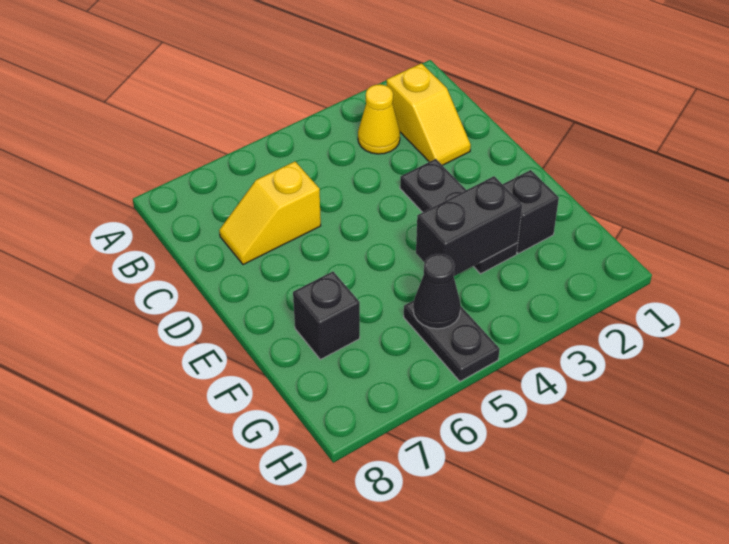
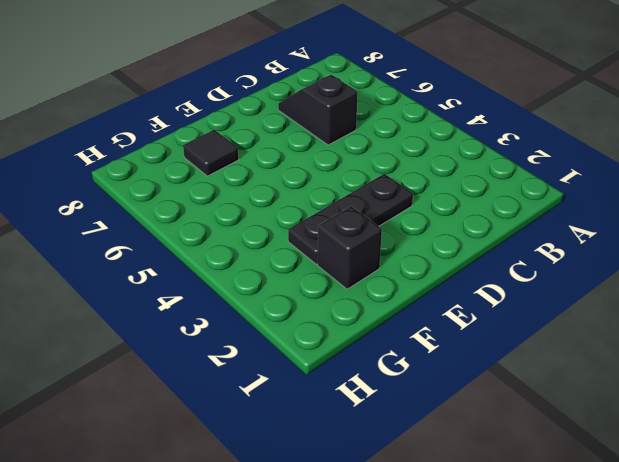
black slope C6:C7 level 1 top 6 -> yellow slope C6:C7 level 1 top 6
black tile F7 level 1 -> black brick F7 level 1
none -> yellow slope B2:C2 level 1 top B
none -> yellow cone B3 level 1

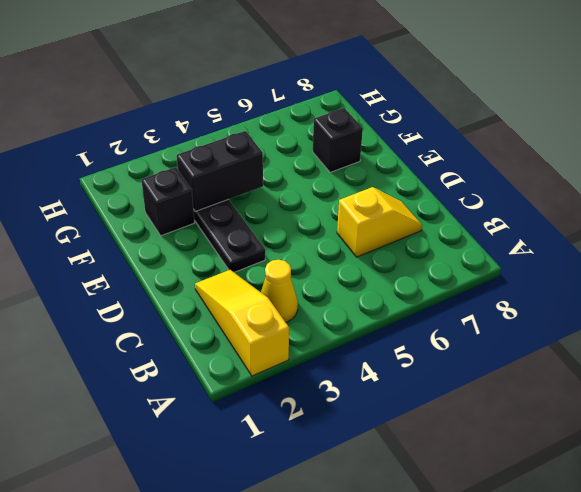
yellow slope A2:C2 level 1 top A -> yellow slope B2:C2 level 1 top B
none -> black plate G5:H5 level 1
none -> black cone G5 level 2

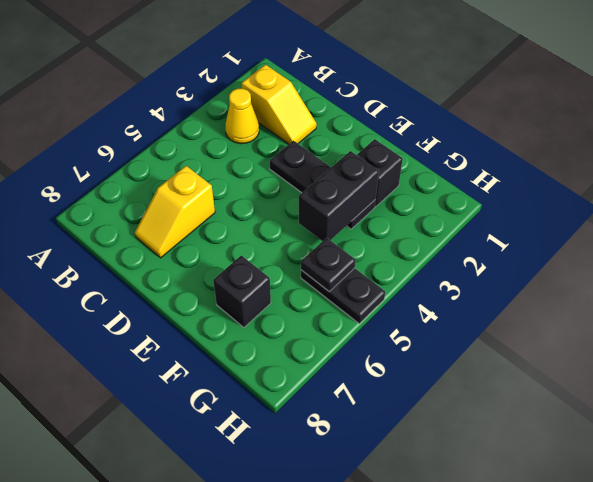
black plate G5 level 2 -> black cone G5 level 2

